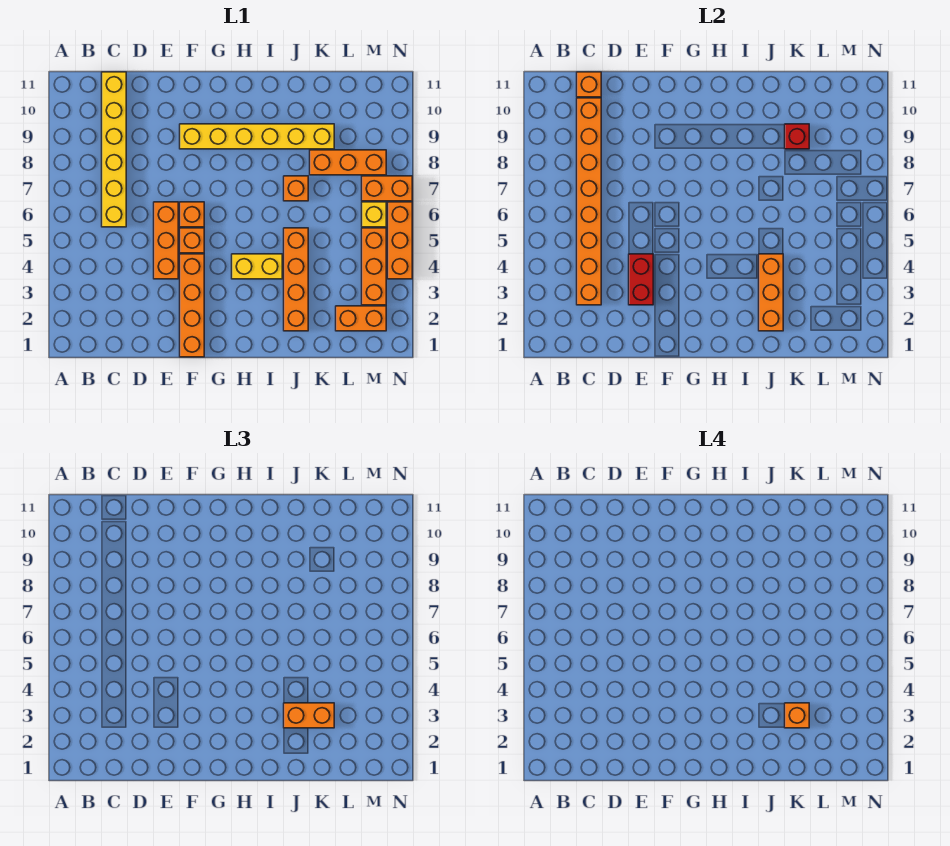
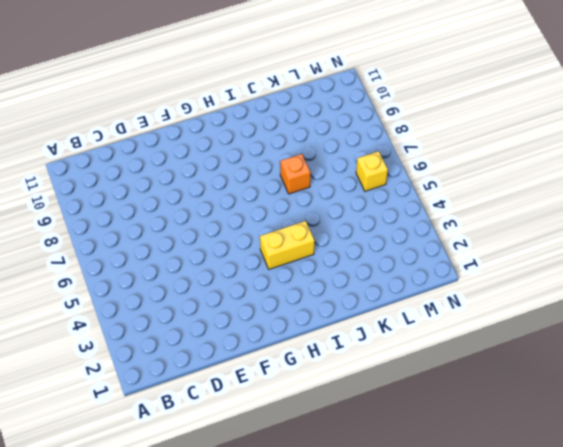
none -> yellow brick C6:C11 level 1
none -> orange brick E4:E6 level 1
none -> orange brick F1:F4 level 1

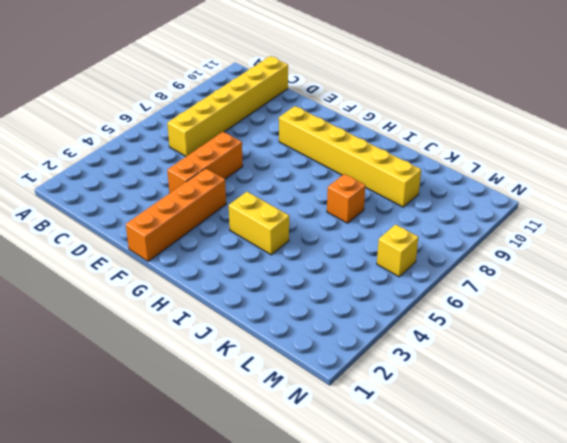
none -> orange brick F5 level 1
none -> orange brick F6 level 1
none -> orange brick J2:J5 level 1

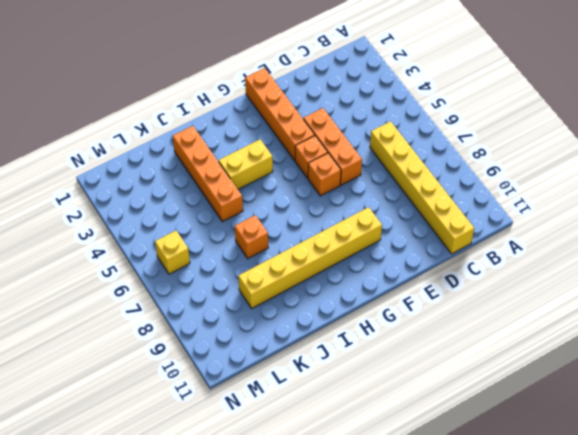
none -> orange brick K8:M8 level 1
none -> orange brick L2:M2 level 1
none -> orange brick M3:M5 level 1

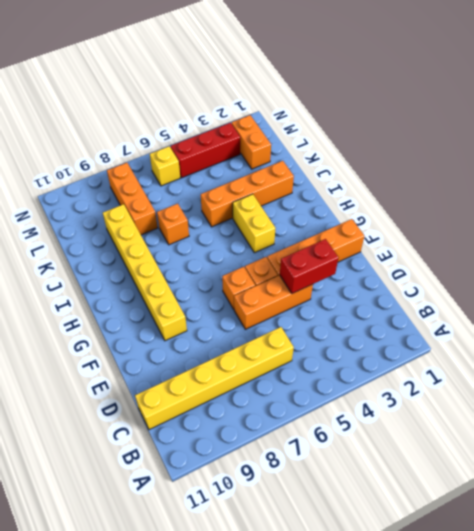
red brick M3:M5 level 1 -> orange brick M3:M5 level 1
none -> orange brick M7:N7 level 1
none -> orange brick N4:N6 level 1
none -> orange brick C3:C10 level 2

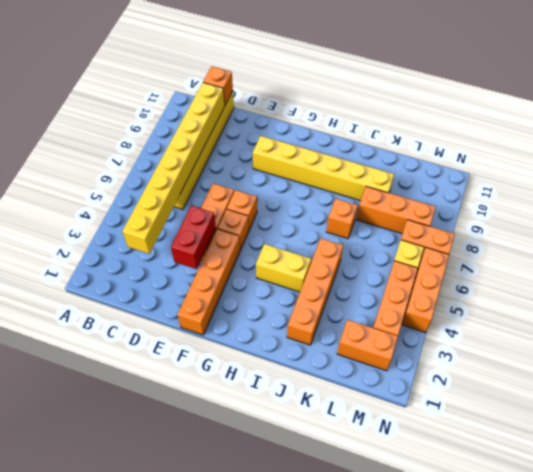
yellow brick C3:C10 level 2 -> orange brick C3:C10 level 2
none -> orange brick J2:J4 level 2
none -> red brick K9 level 2
none -> orange brick J3:K3 level 3

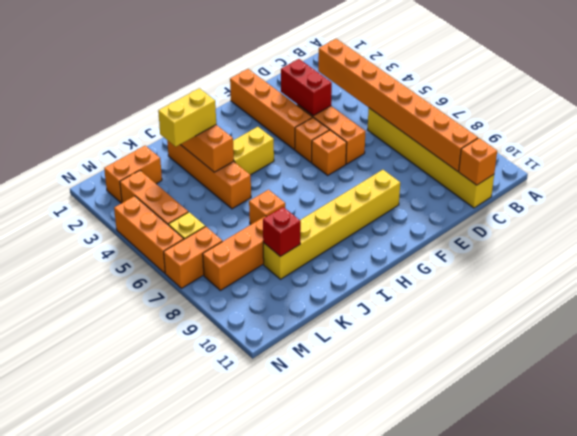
yellow brick J3:K3 level 3 -> orange brick J3:K3 level 3
none -> orange brick K3 level 4

